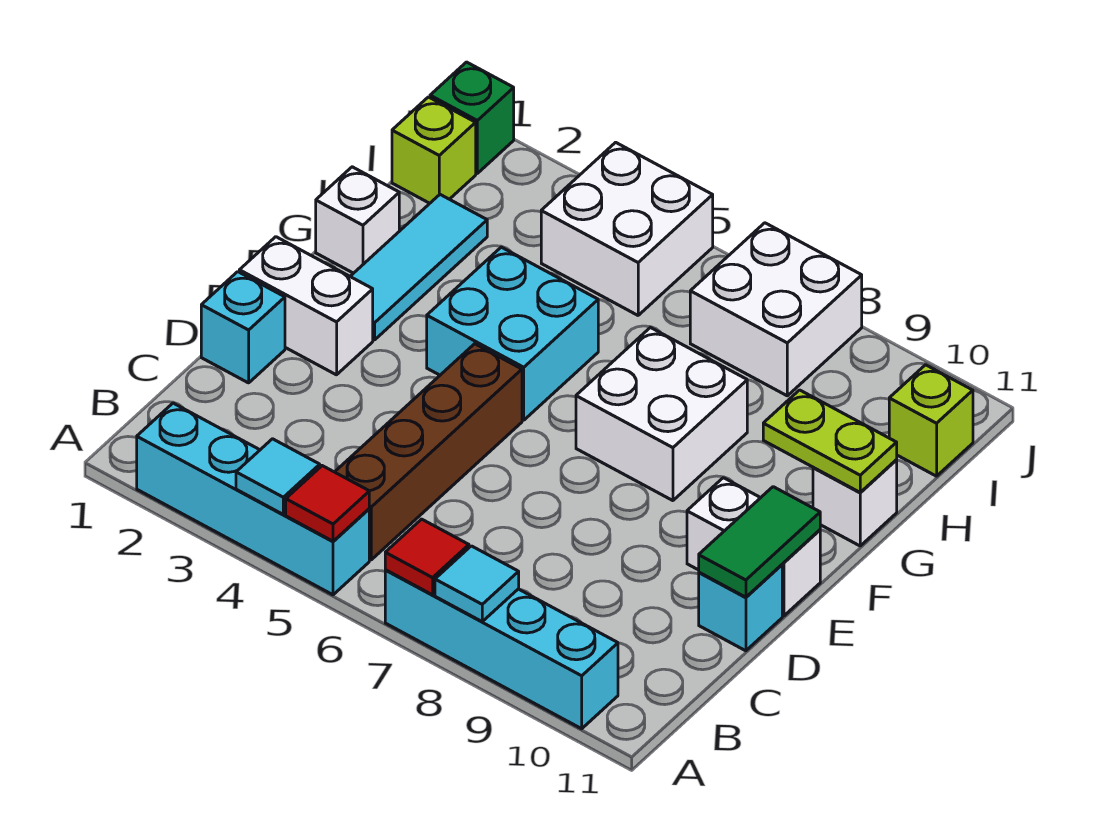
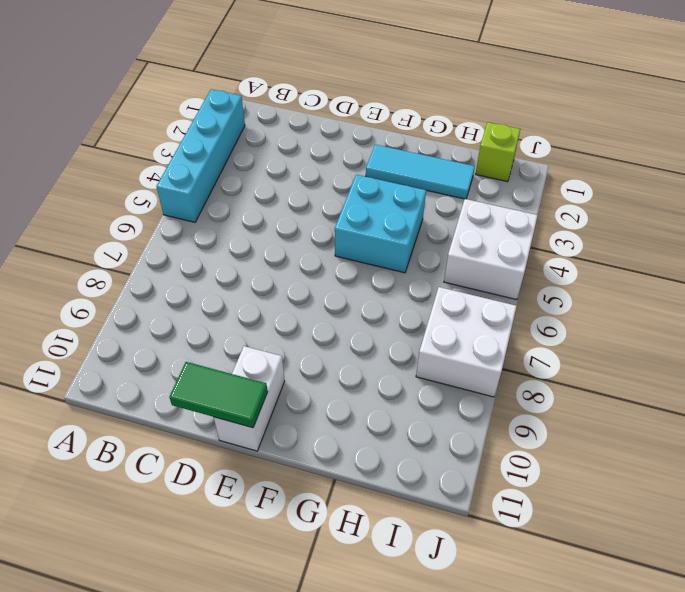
none -> cyan brick A7:A10 level 1
none -> brown brick B5:E5 level 1
none -> cyan brick D1 level 1

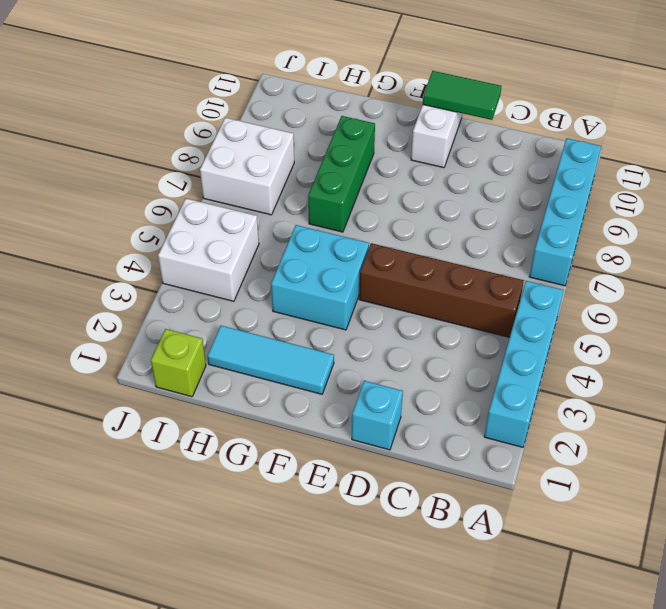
green brick G7:G9 level 1 -> white brick F7:G8 level 1
none -> cyan brick D11 level 1
none -> white brick E1:E2 level 1
none -> white brick G1 level 1

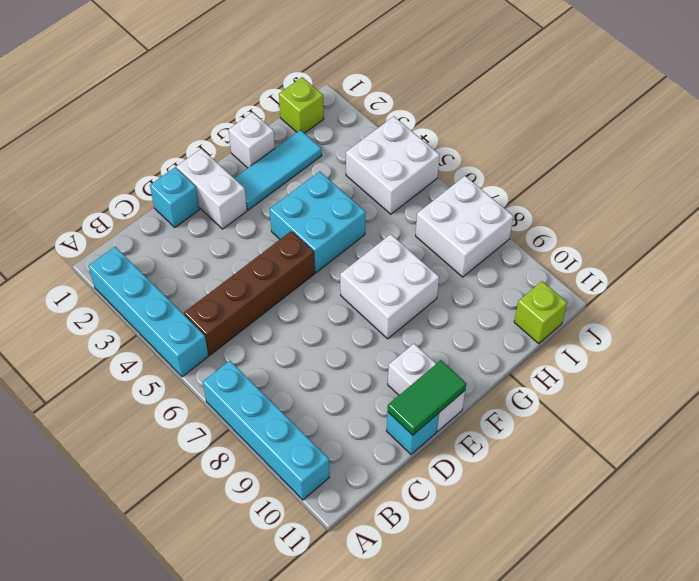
none -> white brick G11 level 1
none -> green brick J1 level 1
none -> cyan tile A4 level 2

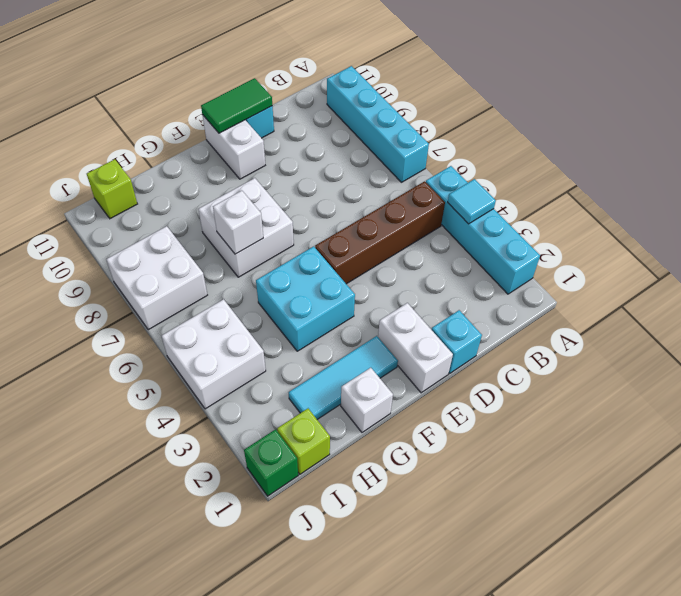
white brick G7 level 2 -> white brick G11 level 1
none -> red tile A5 level 2
none -> red tile A7 level 2
none -> cyan tile A8 level 2

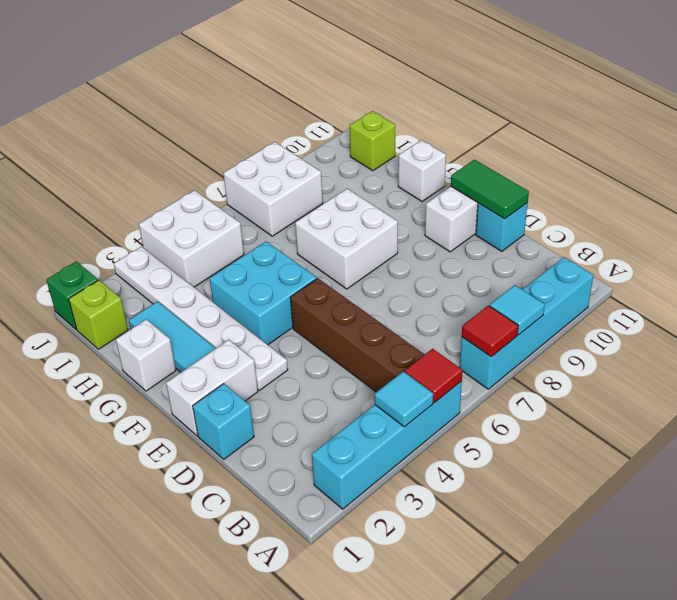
white plate E3:J3 level 1 -> none
none -> lime plate G10:G11 level 2

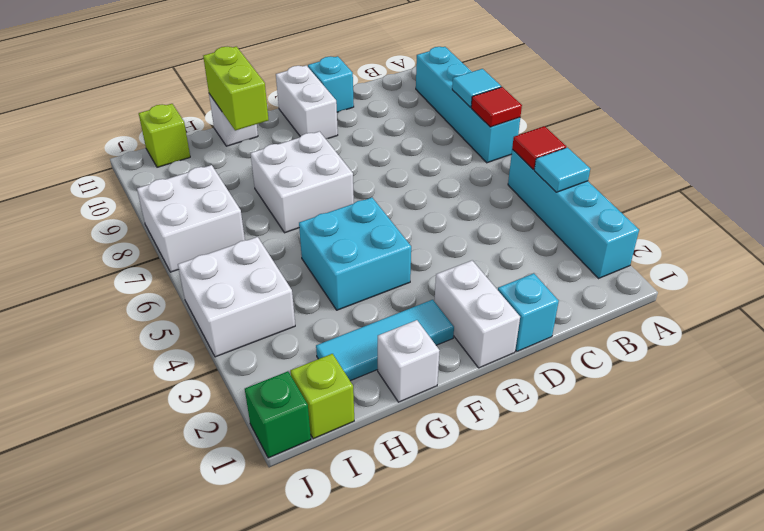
lime brick G10:G11 level 2 -> lime plate G10:G11 level 2
none -> brown brick B5:E5 level 1
none -> green tile D11:E11 level 2

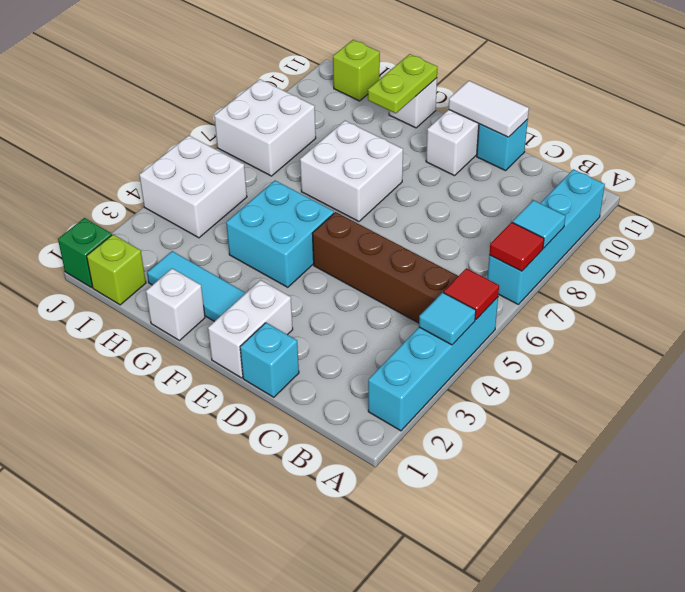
white tile D11:E11 level 2 -> green tile D11:E11 level 2

